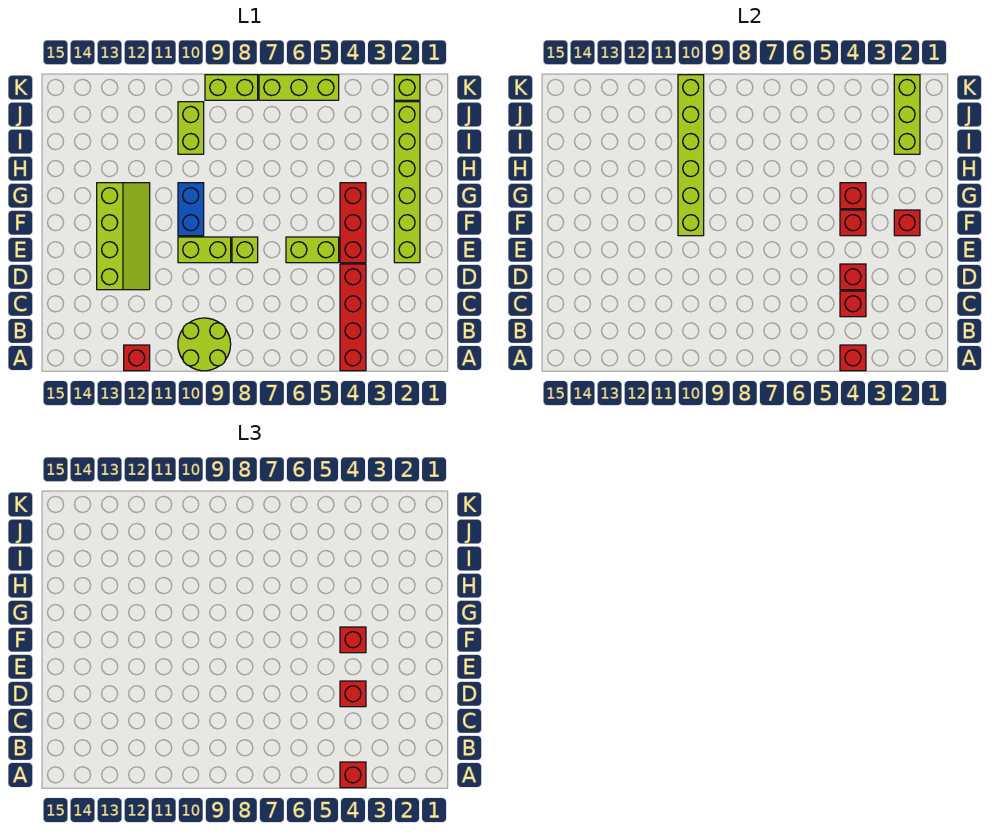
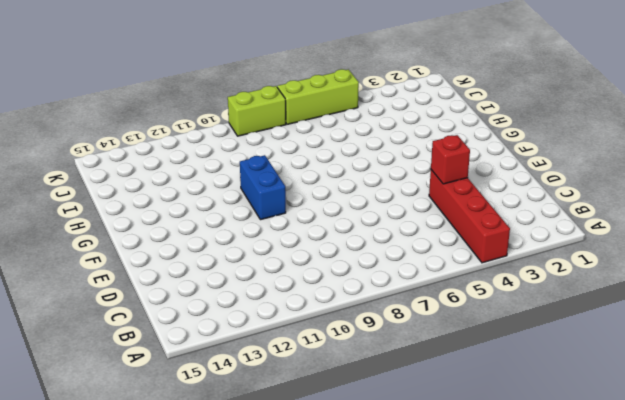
none -> lime round brick A9:B10 level 1
none -> red brick A12 level 1
none -> lime slope D12:G13 level 1 top 13

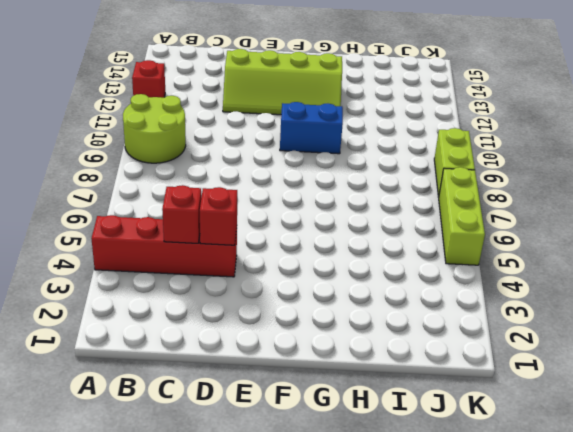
none -> lime brick E2:J2 level 1
none -> red brick E4:G4 level 1
none -> lime brick E5:E6 level 1

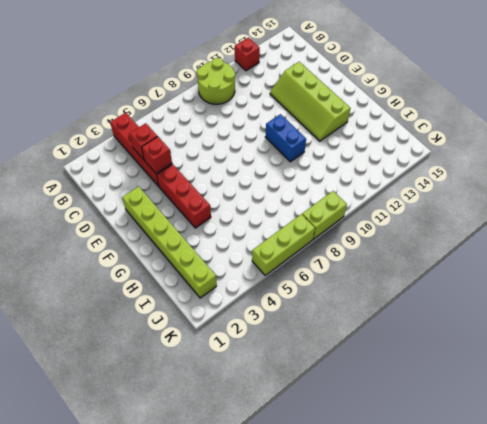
none -> lime brick E5:E6 level 1
none -> lime brick E8 level 1
none -> lime brick E9:E10 level 1

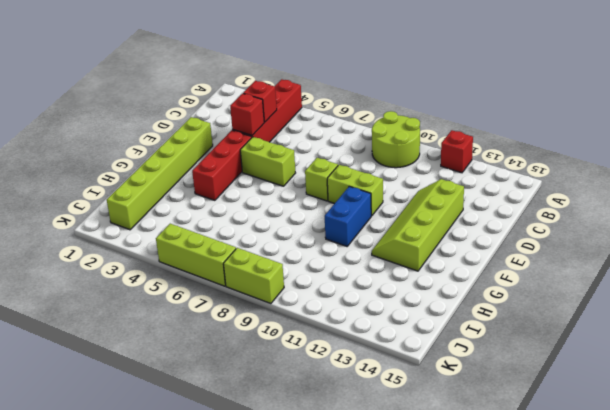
none -> lime brick I10:J10 level 1
none -> lime brick K2 level 1
none -> red brick A4 level 2

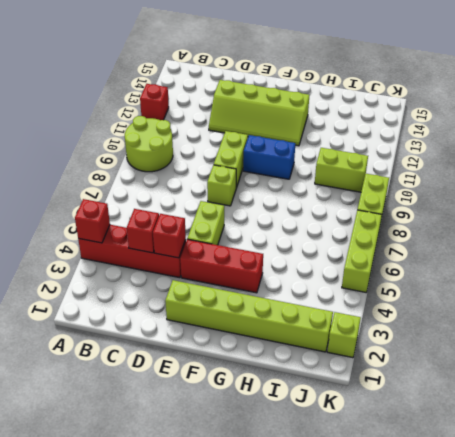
none -> red brick F2 level 2
none -> red brick F4 level 2
none -> lime brick F10:K10 level 2

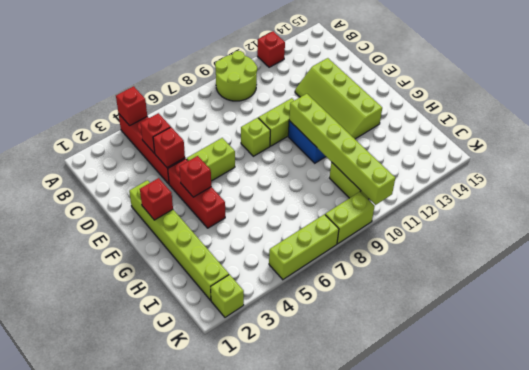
none -> red brick G4 level 2
none -> lime brick I2:K2 level 2
none -> red brick A4 level 3

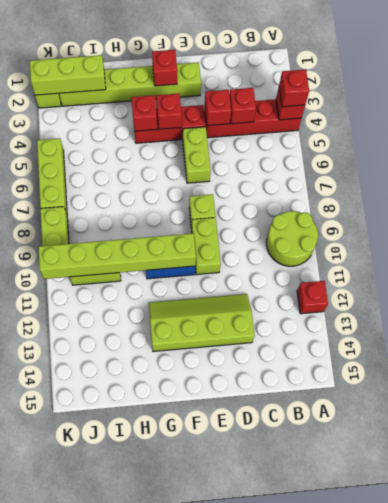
none -> red brick D4 level 3
none -> red brick F4 level 3

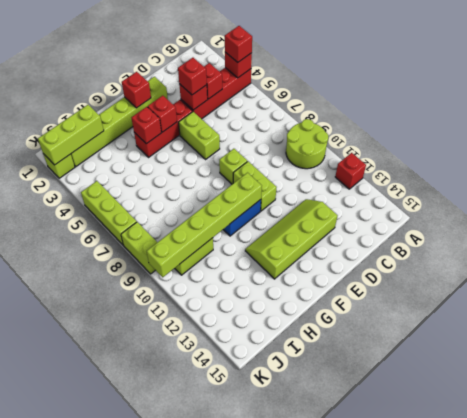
none -> red brick F4 level 3

